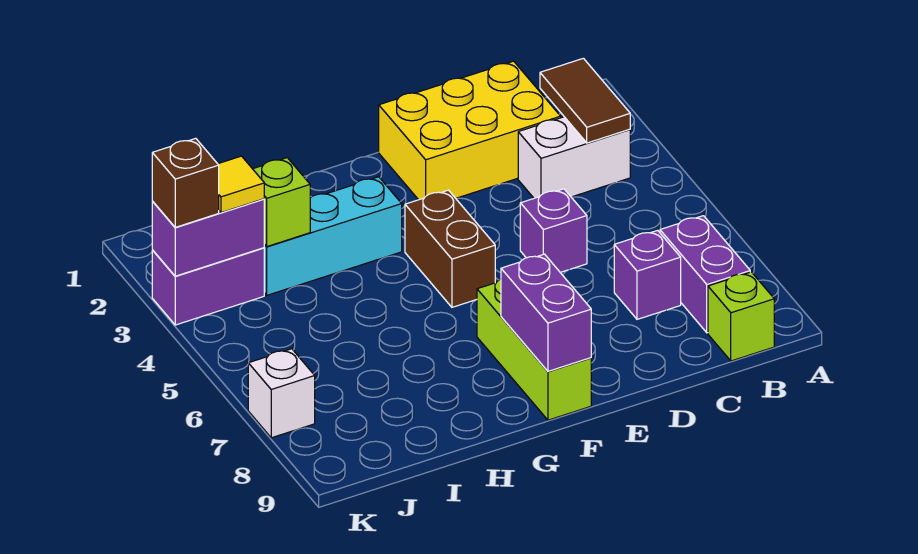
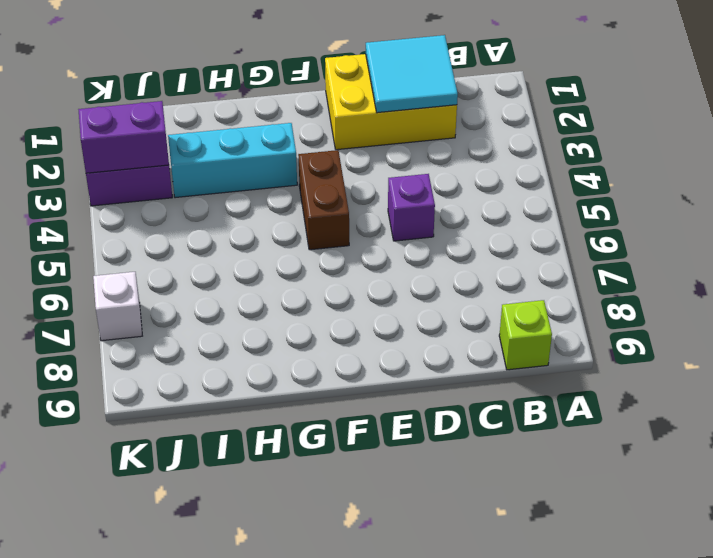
cyan tile C1:D2 level 2 -> none
none -> white brick B3:C3 level 1
none -> purple brick B7:B8 level 1
none -> purple brick C7 level 1

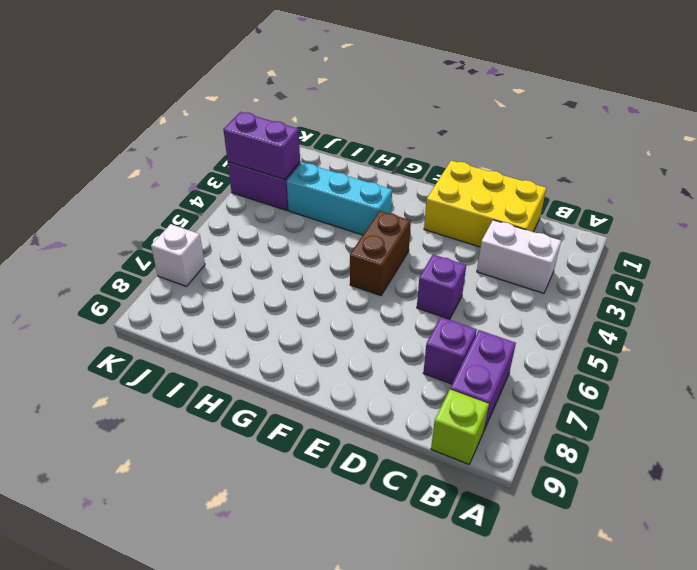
none -> lime brick F7:F9 level 1
none -> brown tile B2:B3 level 2
none -> purple brick F8:F9 level 2

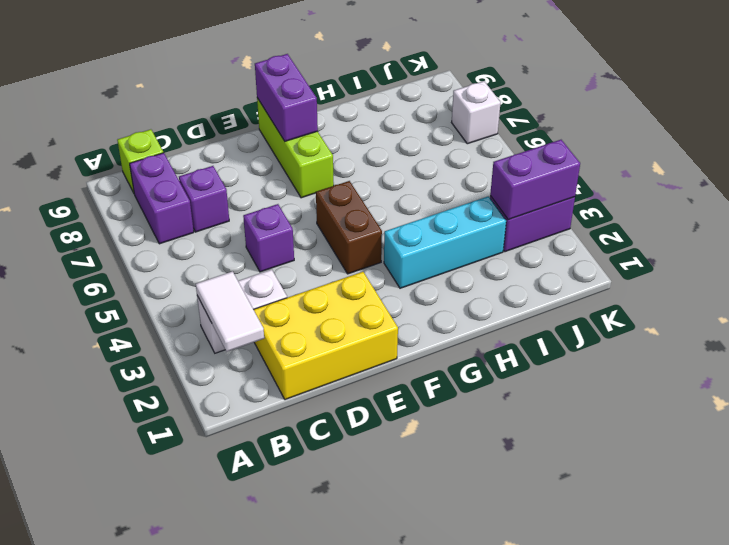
white tile B2:B3 level 2 -> brown tile B2:B3 level 2
none -> lime brick I3 level 2
none -> yellow tile J3 level 3
none -> brown brick K3 level 3

